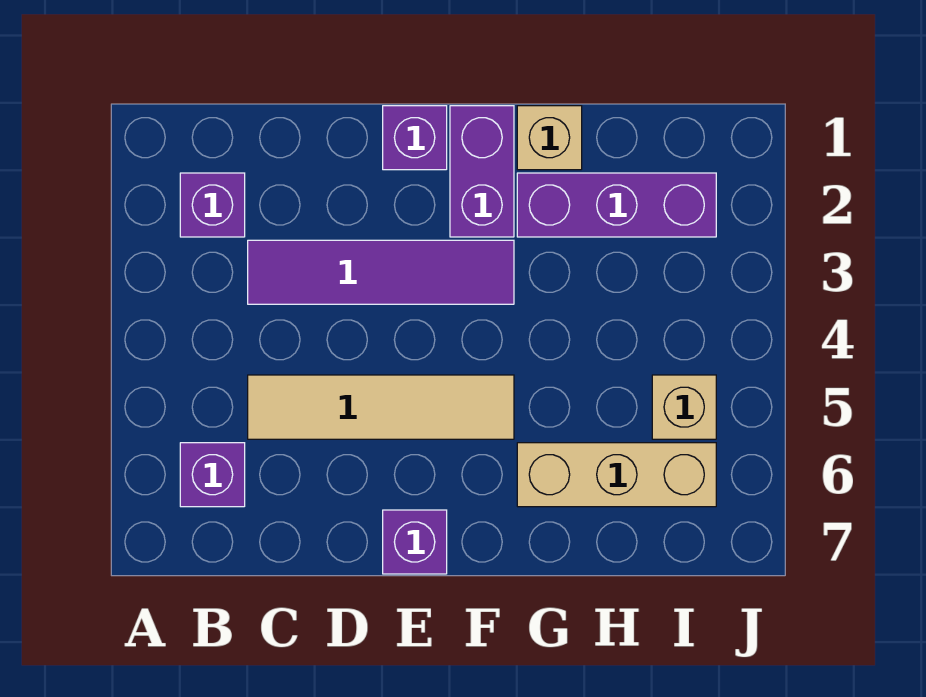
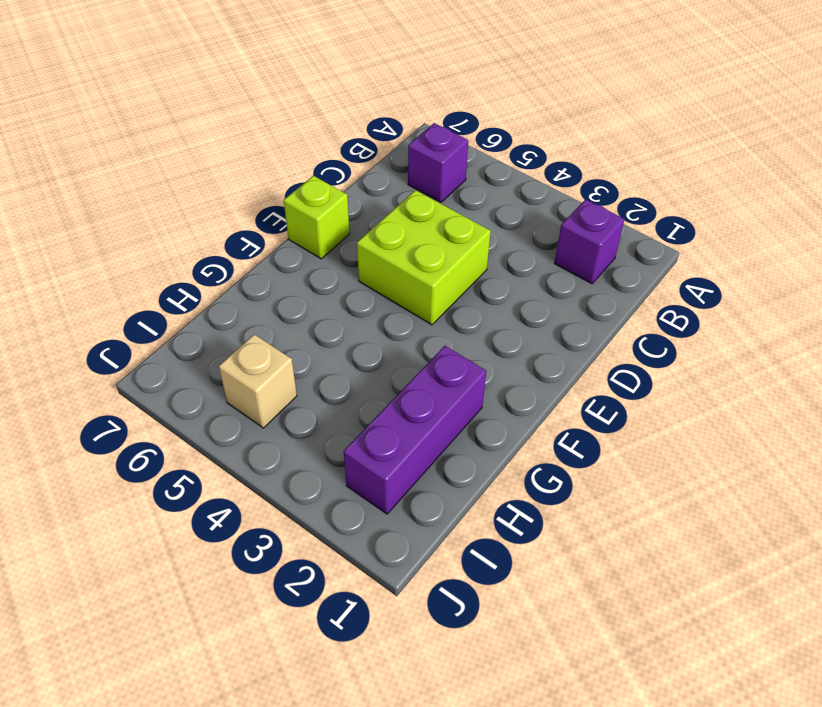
lime brick D4:E5 level 1 -> tan tile C5:F5 level 1
lime brick E7 level 1 -> purple brick E7 level 1
none -> purple tile C3:F3 level 1
none -> purple brick E1 level 1

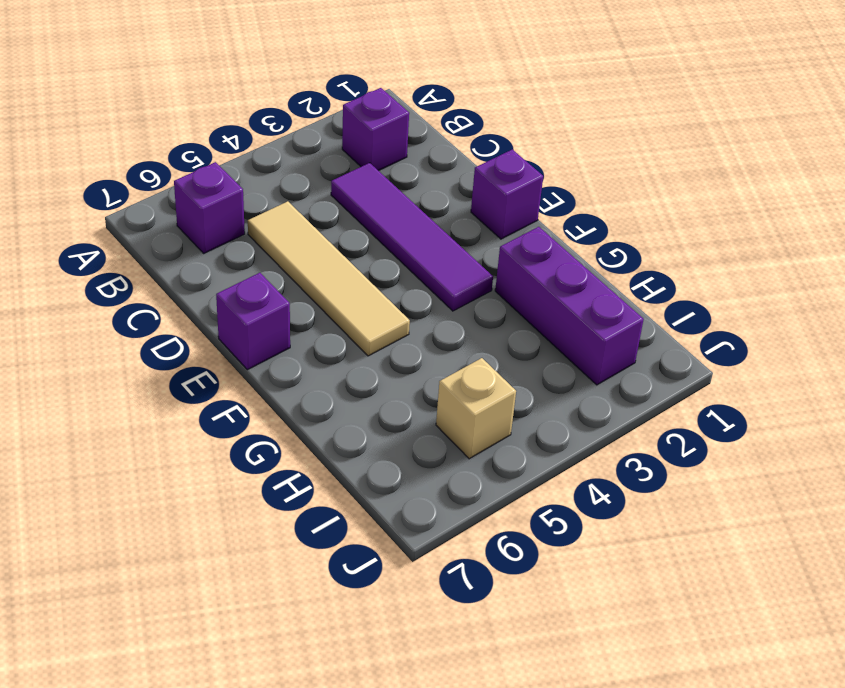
none -> purple brick F1:F2 level 1
none -> tan brick G1 level 1

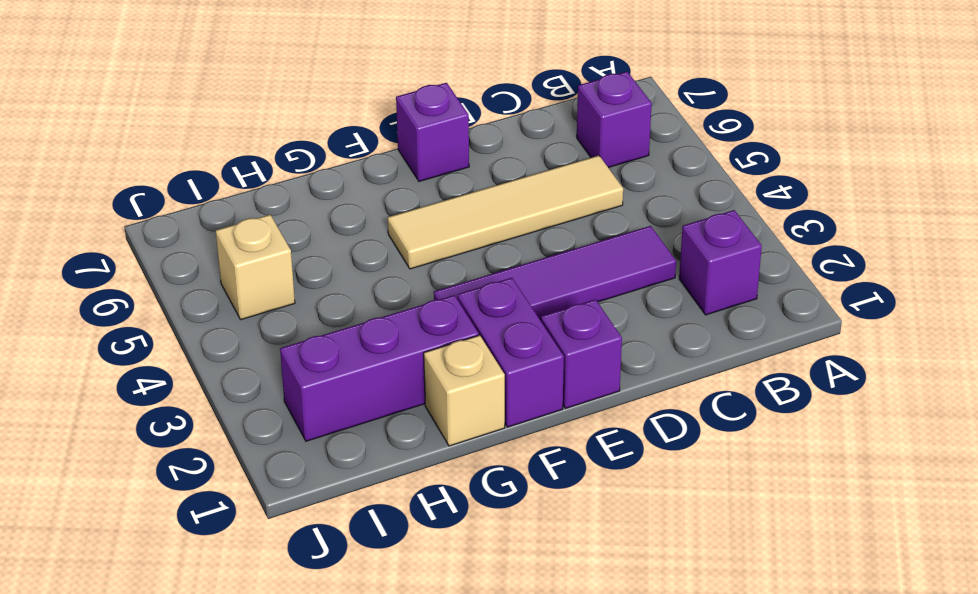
none -> tan brick G6:I6 level 1

